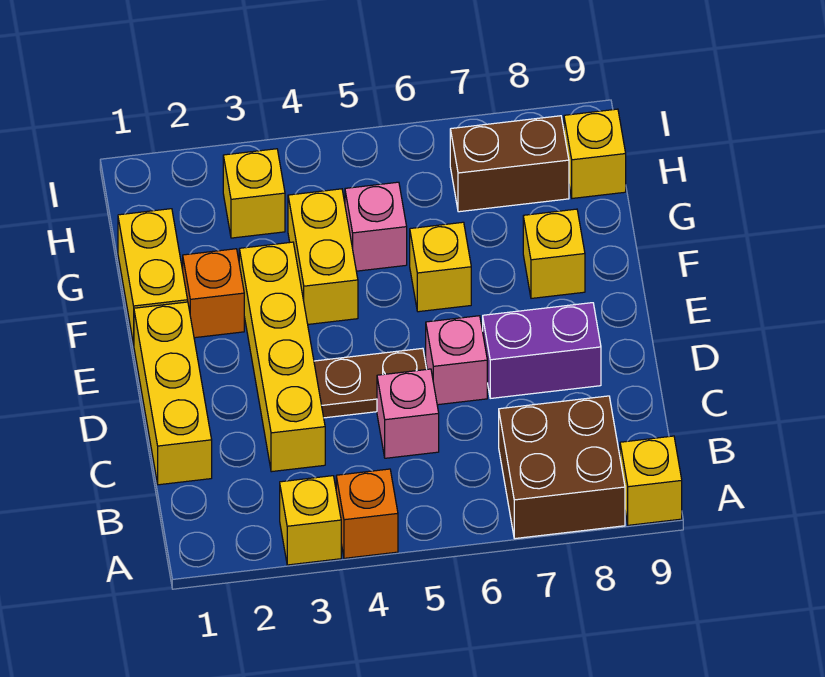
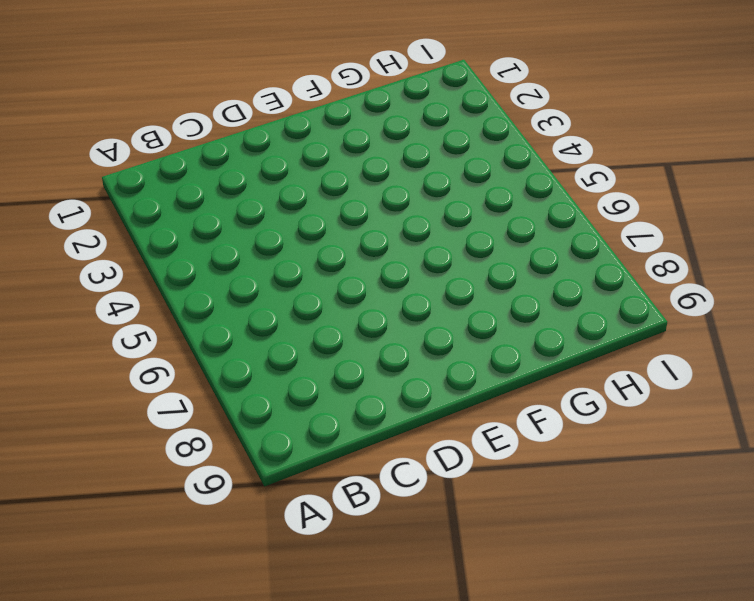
none -> yellow brick A3 level 1
none -> orange brick A4 level 1
none -> brown brick A7:B8 level 1

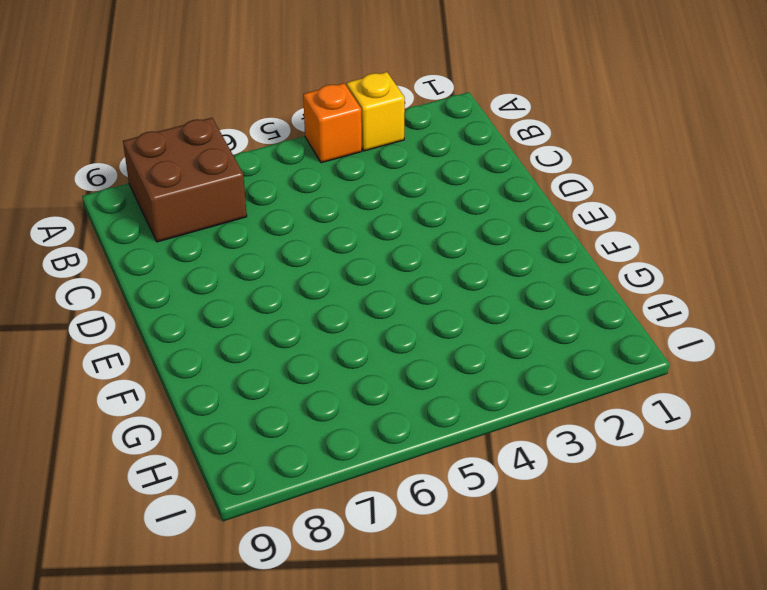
none -> yellow brick A9 level 1
none -> yellow brick C1:E1 level 1
none -> yellow brick C3:F3 level 1

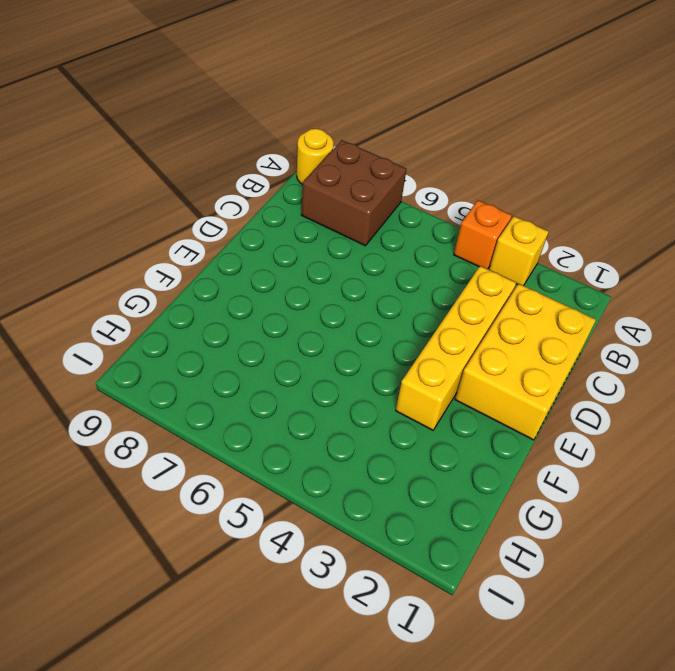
yellow round brick A9 level 1 -> yellow brick A9 level 1
yellow brick C1:E2 level 1 -> yellow brick C1:E1 level 1
none -> pink brick C5 level 1
none -> brown plate D4:D5 level 1
none -> pink brick D6 level 1

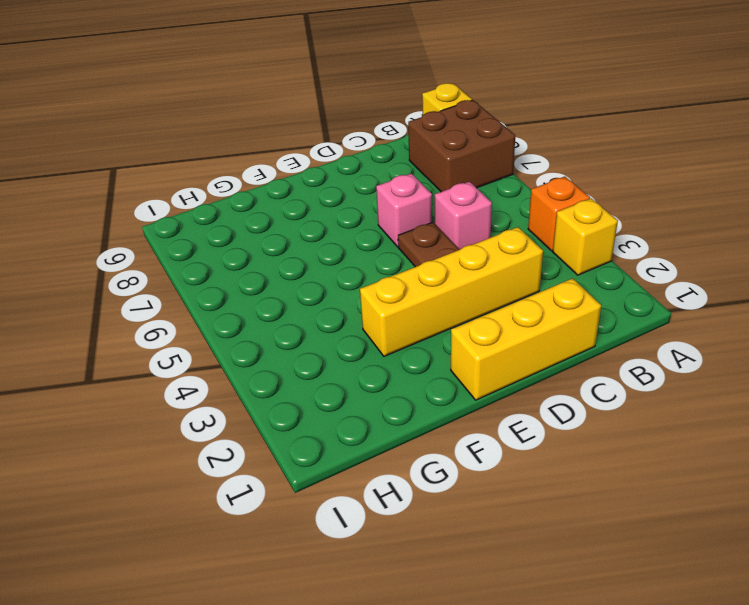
none -> purple brick D7:D8 level 1
none -> yellow brick F1:G1 level 1
none -> orange brick F2 level 1

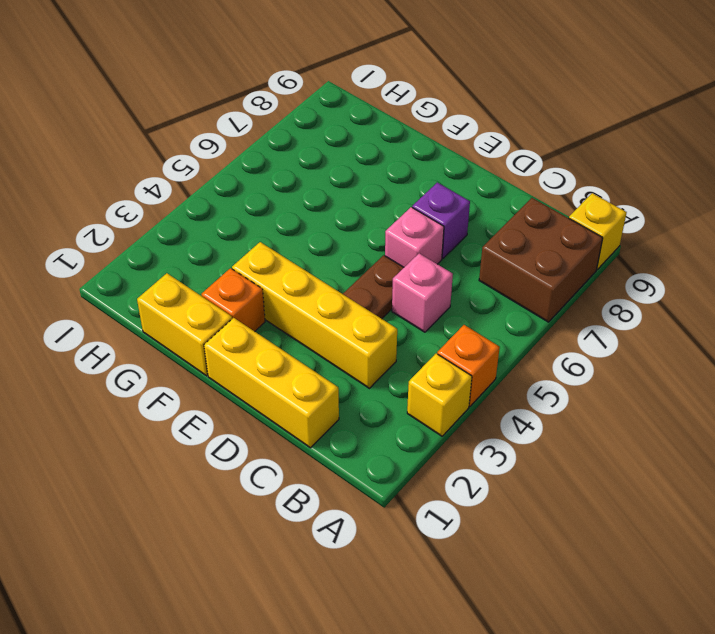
purple brick D7 level 1 -> purple brick D7:D8 level 1
none -> yellow brick F4:G4 level 1
none -> yellow brick F6 level 1
none -> yellow brick F8 level 1

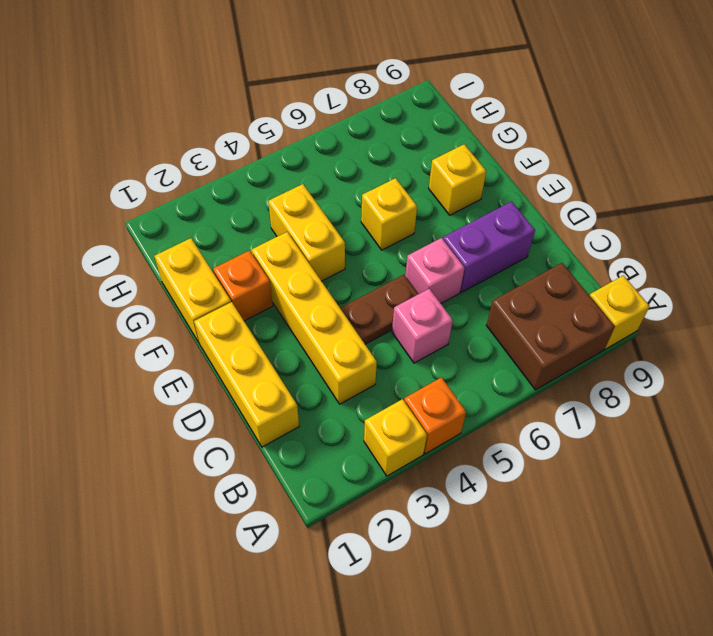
none -> pink brick G5 level 1
none -> yellow brick H3 level 1
none -> brown brick H7:H8 level 1

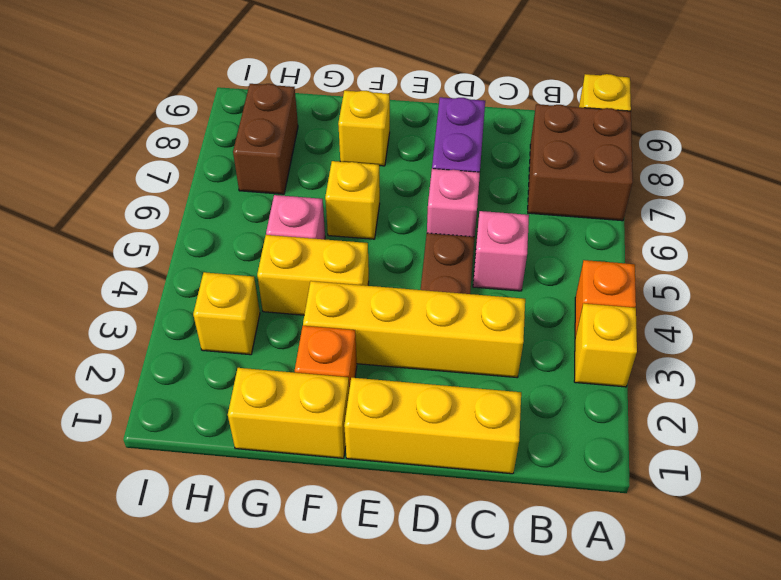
none -> yellow brick H9 level 1

